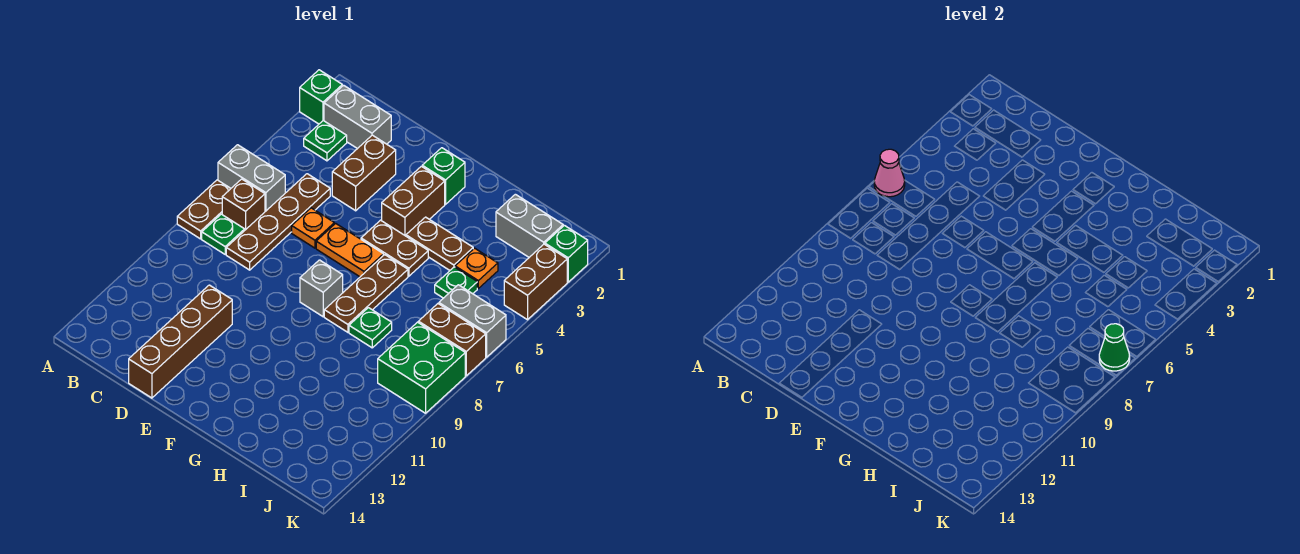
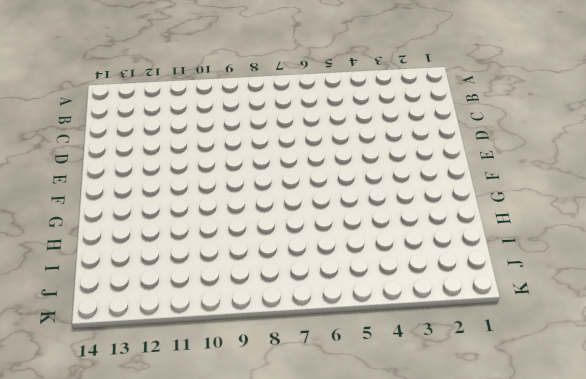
none -> green brick A2 level 1
none -> grey brick A6:B6 level 1
none -> brown plate A7:A8 level 1

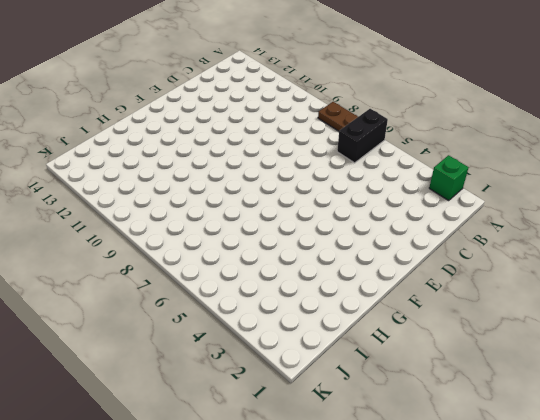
black brick A6:B6 level 1 -> grey brick A6:B6 level 1
none -> grey brick B2:C2 level 1
none -> green plate B3 level 1
none -> brown brick B7 level 1

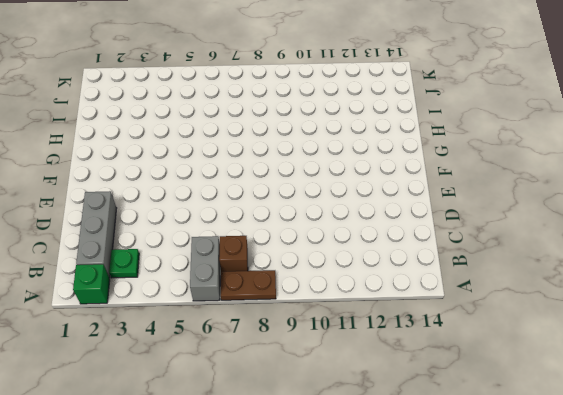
grey brick B2:D2 level 1 -> grey brick B2:C2 level 1
none -> green plate B8 level 1
none -> brown plate C5:C8 level 1
none -> brown brick D3:D4 level 1

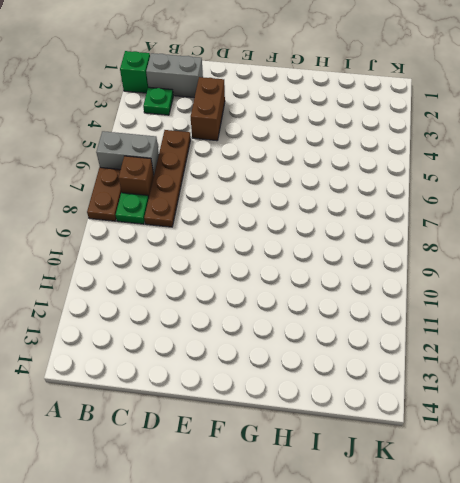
none -> orange plate D6 level 1
none -> brown brick D11:D14 level 1
none -> orange plate E6:F6 level 1

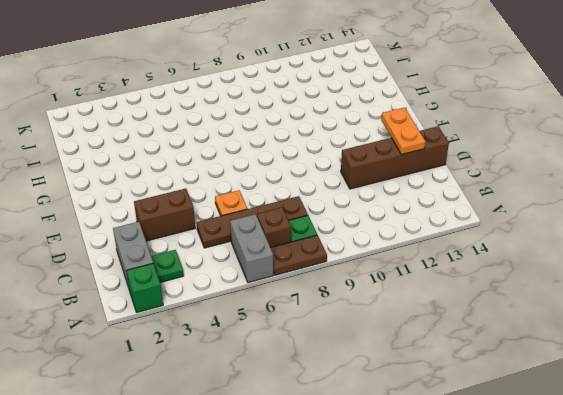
orange plate D13:E13 level 2 -> orange plate E6:F6 level 1
none -> green brick F2 level 1
none -> brown brick F3:F4 level 1
none -> brown plate F5:G5 level 1

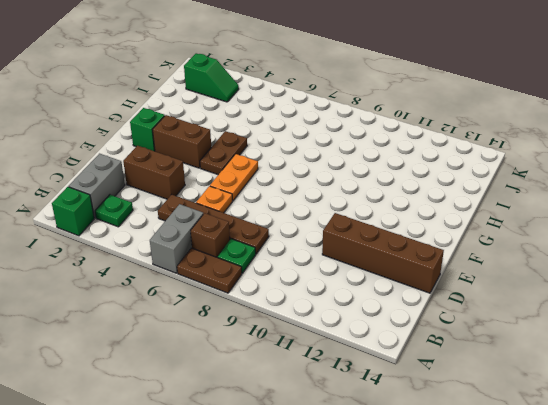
green slope J2:J3 level 1 top 2 -> grey brick I2:J2 level 1
none -> grey brick F8 level 1
none -> brown plate G4:H4 level 1
none -> brown plate G6:G8 level 1

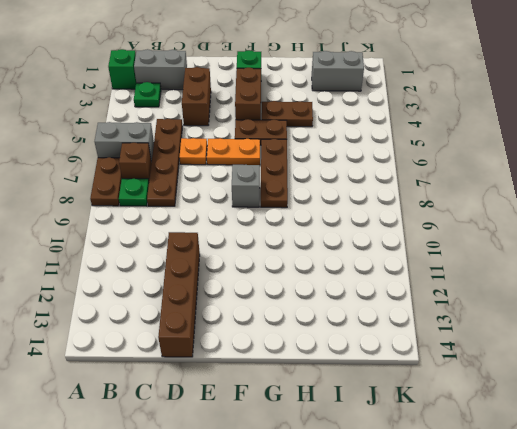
none -> green plate H8 level 1
none -> orange plate I4 level 1
none -> green plate I5 level 1

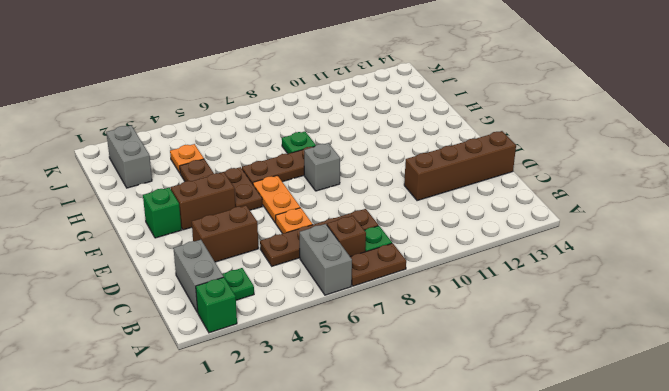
none -> green plate I5 level 1
none -> grey brick J6:K6 level 1
none -> brown brick J7:K7 level 1

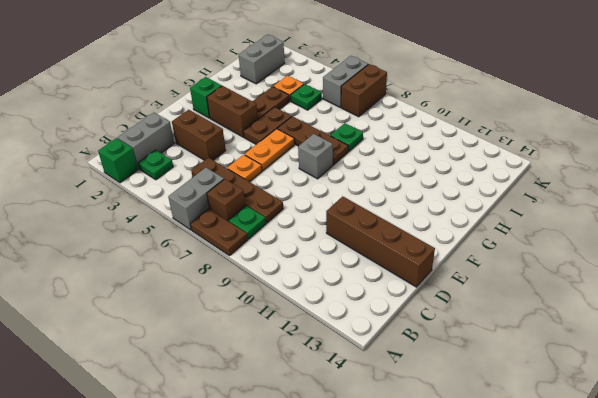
none -> green brick J8:K9 level 1
none -> green brick K2 level 1
none -> brown brick K3:K4 level 1

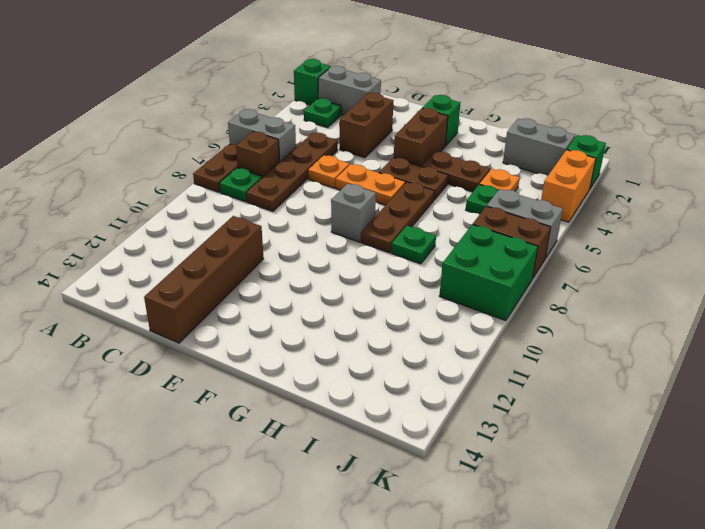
orange brick K3:K4 level 1 -> brown brick K3:K4 level 1
none -> pink cone A6 level 2
none -> green cone K7 level 2

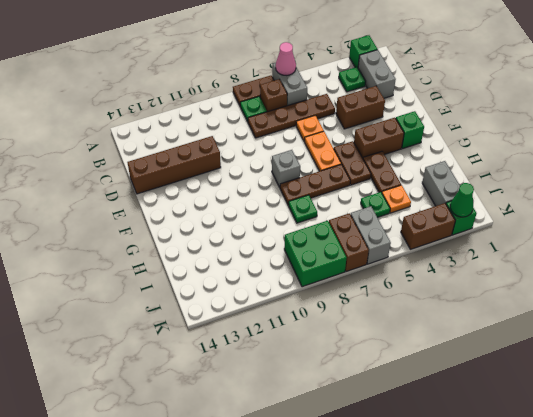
green cone K2 level 2 -> green cone K7 level 2

